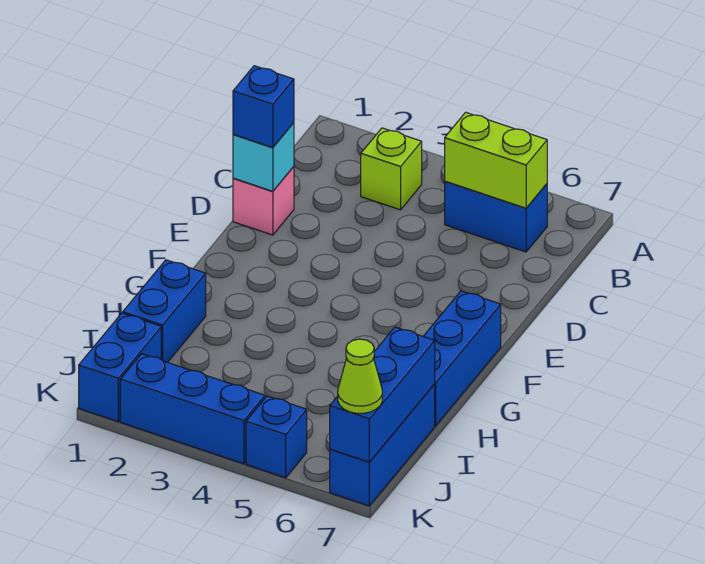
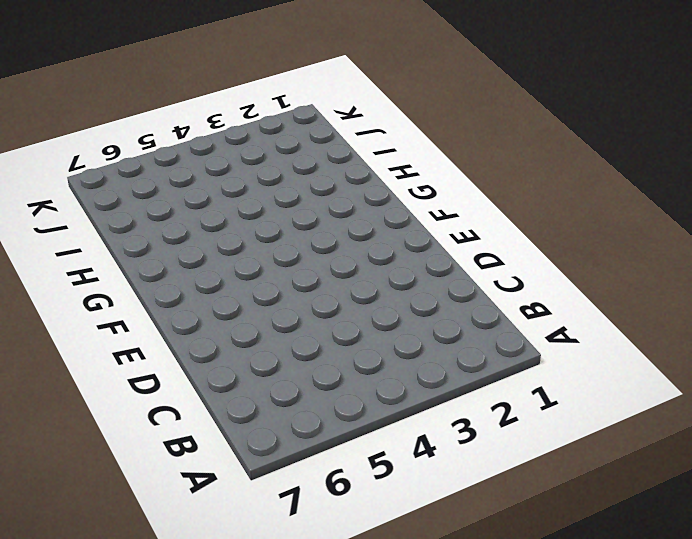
none -> lime brick B3 level 1
none -> blue brick B5:B6 level 1
none -> pink brick D1 level 1

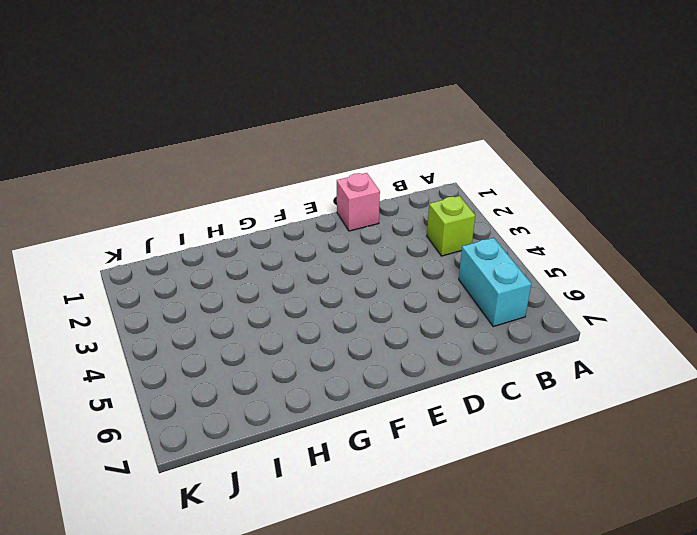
cyan brick B5:B6 level 1 -> blue brick B5:B6 level 1
none -> blue brick F7:H7 level 1
none -> blue brick H1:I1 level 1
none -> blue brick I7:K7 level 1

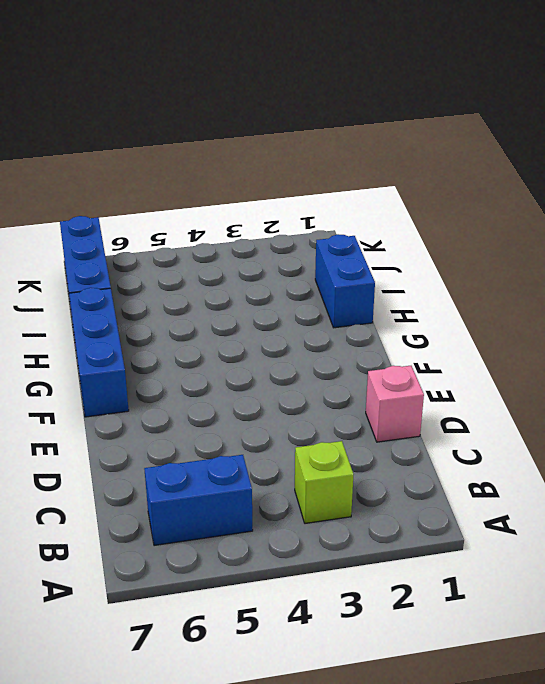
none -> blue brick J1:K1 level 1
none -> blue brick K2:K4 level 1
none -> blue brick K5 level 1

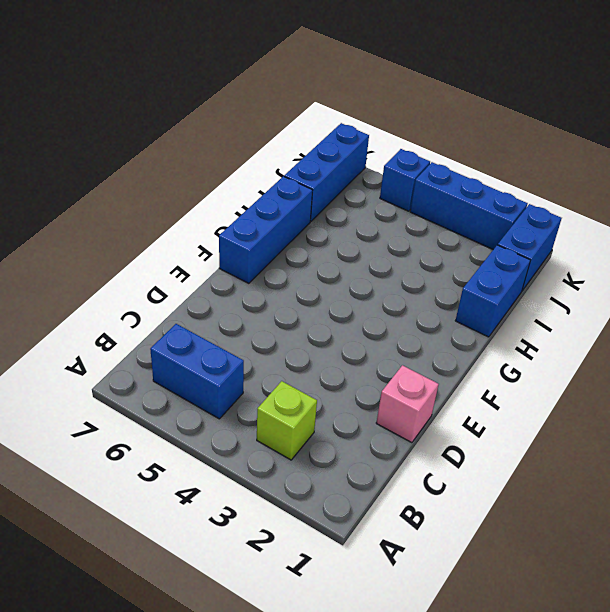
none -> lime brick B5:B6 level 2
none -> cyan brick D1 level 2
none -> blue brick I7:K7 level 2

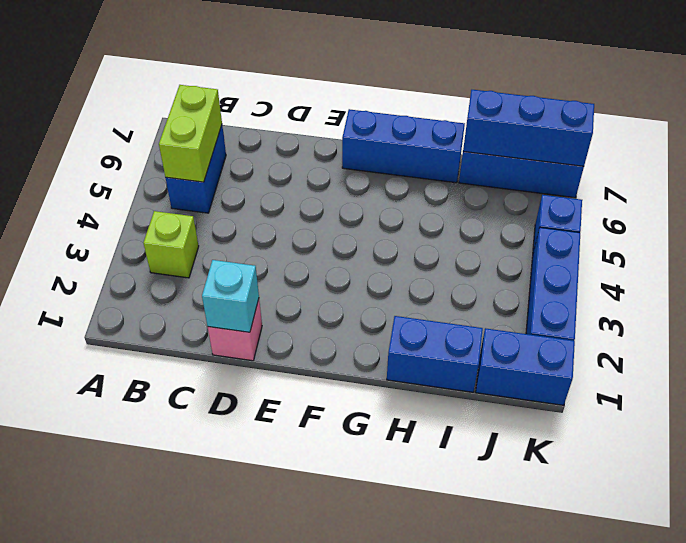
none -> blue brick D1 level 3
none -> lime cone K7 level 3

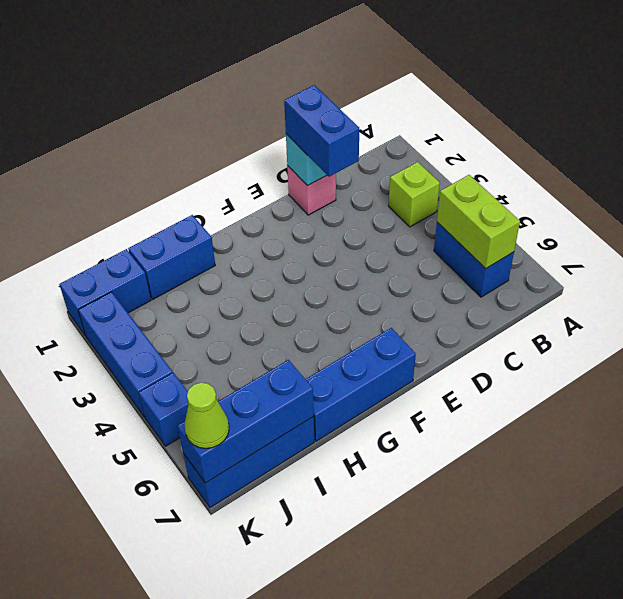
blue brick D1:D2 level 3 -> blue brick D1 level 3

